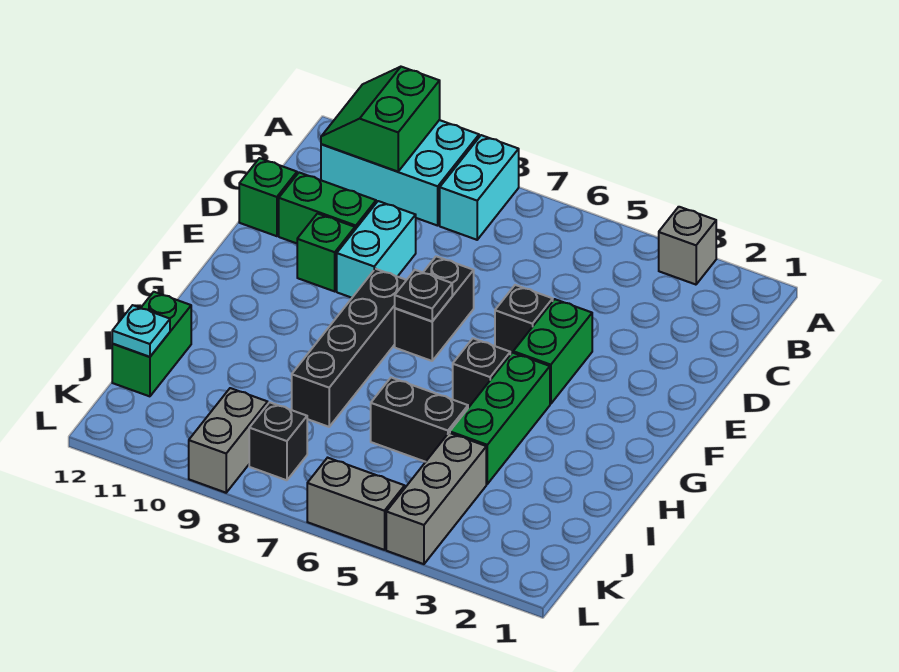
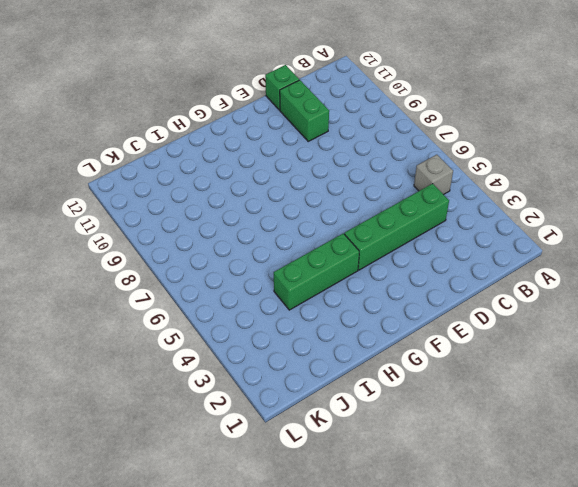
grey brick B5 level 1 -> grey brick A3 level 1
green brick C4:F4 level 1 -> green brick E4:F4 level 1
none -> cyan brick A8:B8 level 1
none -> cyan brick A9:B11 level 1
none -> cyan brick D9:E9 level 1

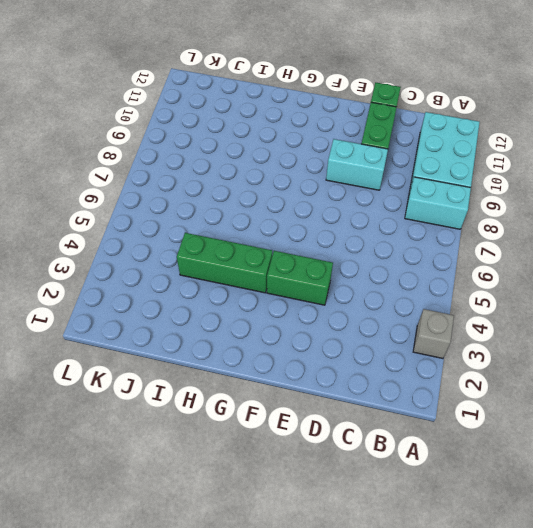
none -> black brick E5 level 1
none -> black brick E7:F7 level 1
none -> green brick E10 level 1

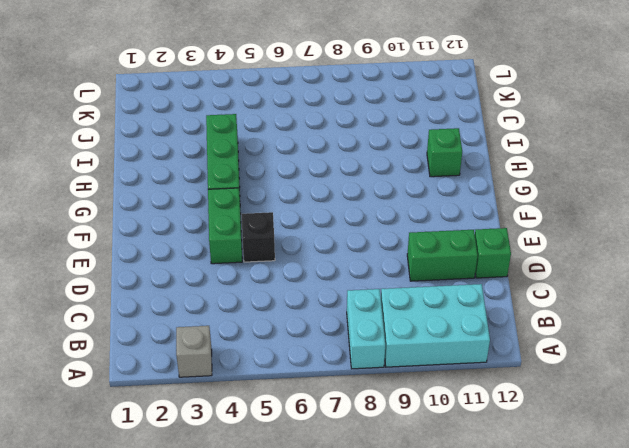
green brick H11 level 1 -> green brick E10 level 1
none -> cyan brick D9:E9 level 1
none -> black brick E7:F7 level 1
none -> black brick F8:I8 level 1

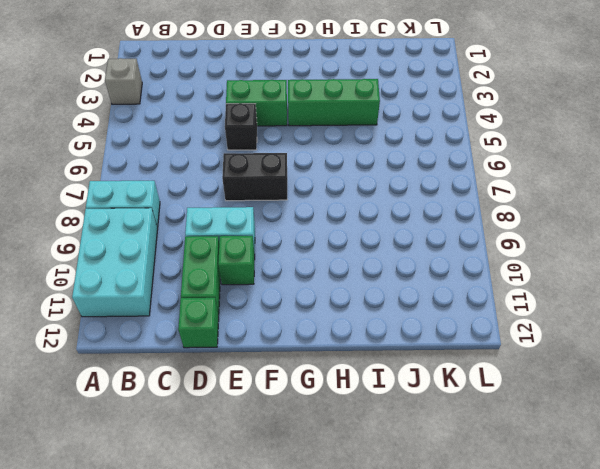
none -> black brick F8:I8 level 1
none -> black brick G5 level 1
none -> black brick I5:I6 level 1

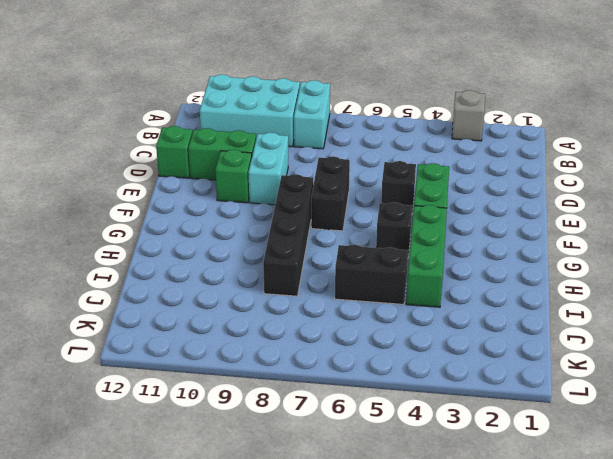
none -> green brick I12:J12 level 1
none -> grey brick J4:L4 level 1
none -> black brick K8 level 1

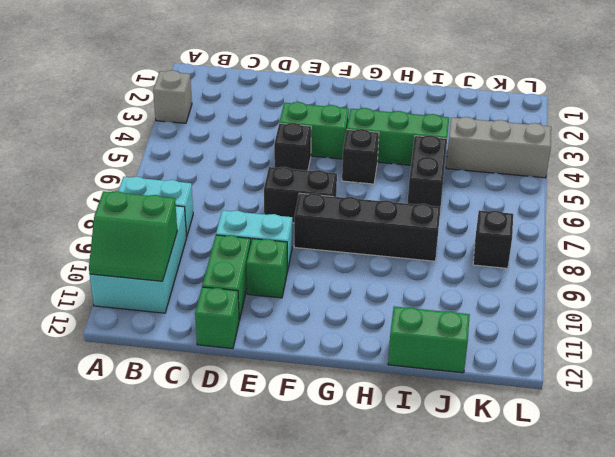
none -> grey brick K9:L9 level 1
none -> grey brick L5:L6 level 1
none -> black plate F7 level 2

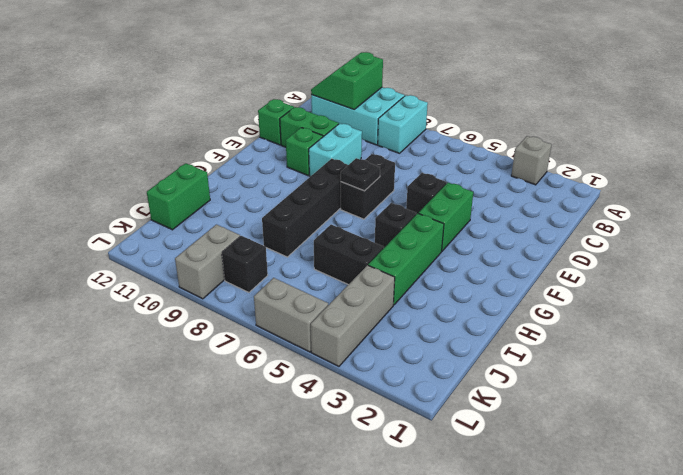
none -> cyan plate J12 level 2

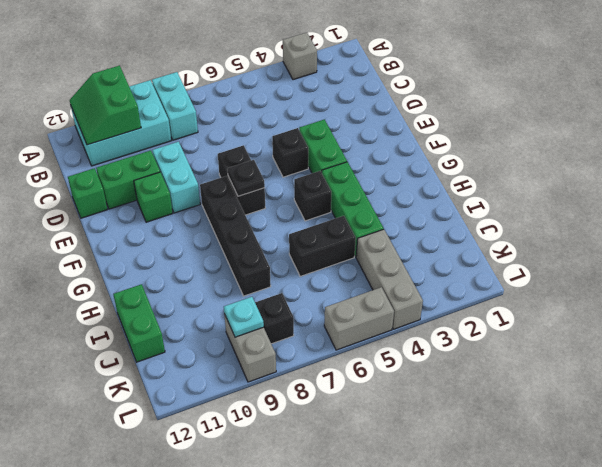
cyan plate K9 level 2 -> cyan plate J12 level 2

